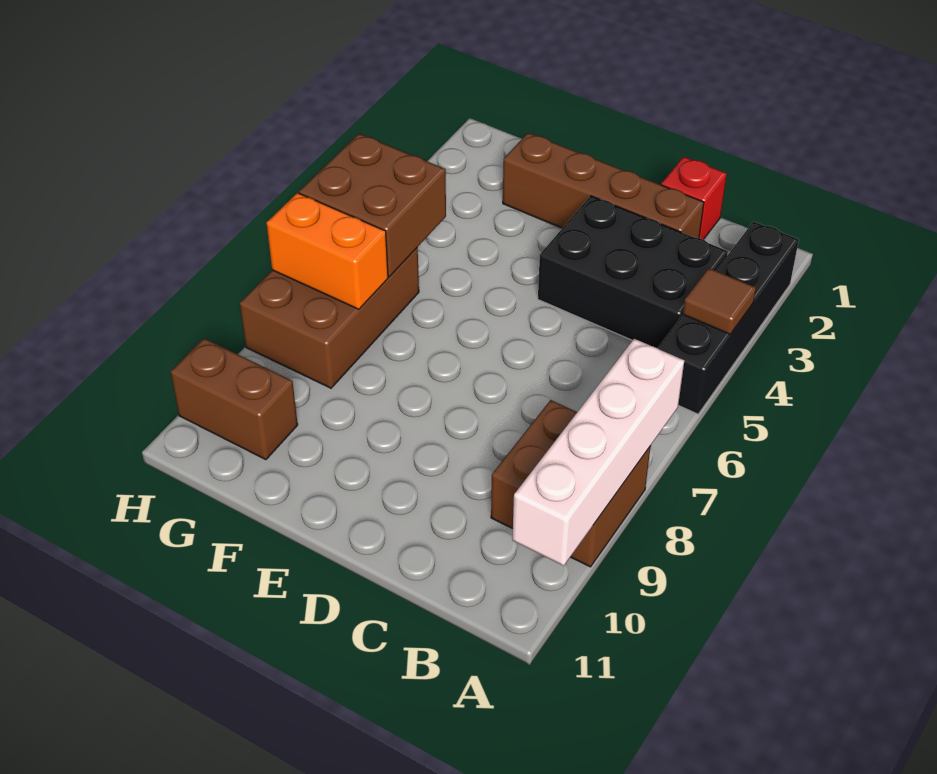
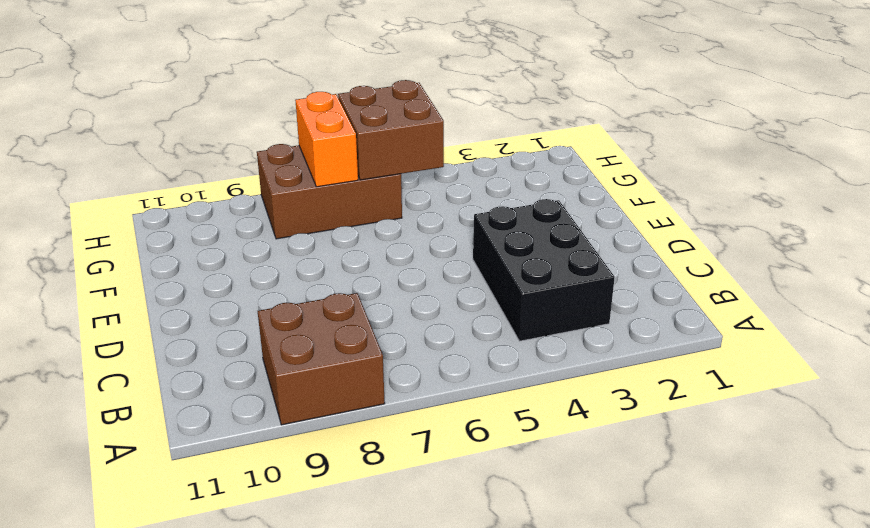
none -> black brick A2:A5 level 1
none -> red brick C1 level 1

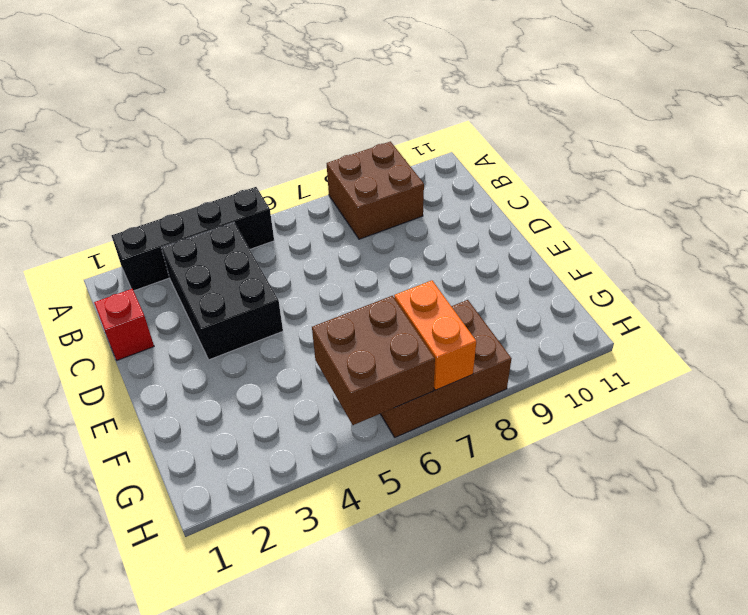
none -> brown brick C2:F2 level 1
none -> brown brick G10:H10 level 1

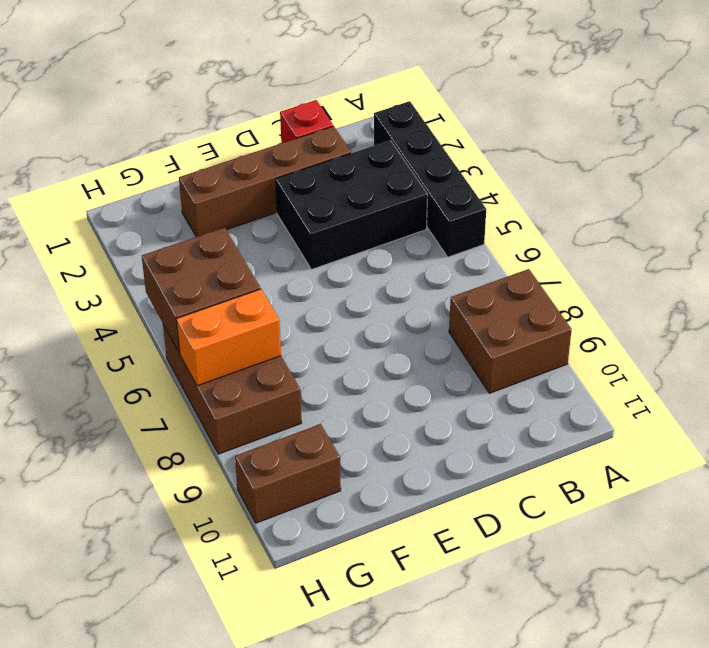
none -> brown tile A4 level 2
none -> white brick A7:A10 level 2

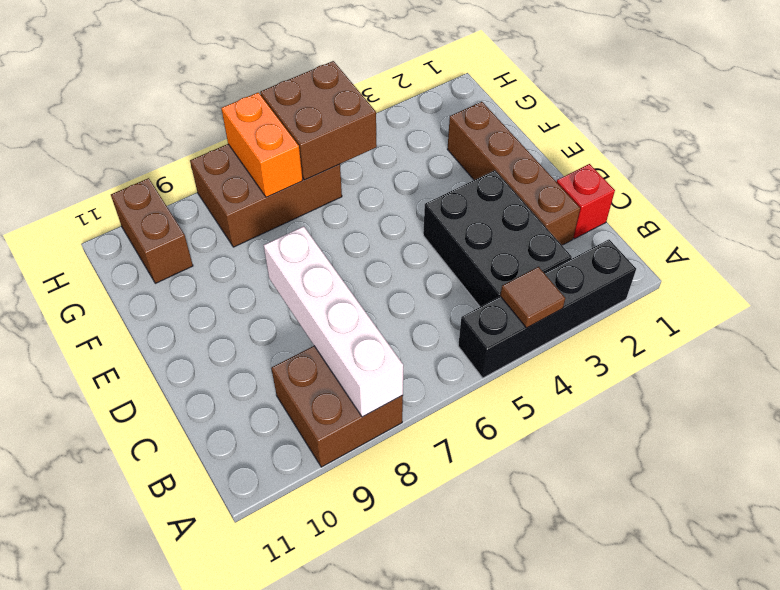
white brick A8:D8 level 2 -> white brick A7:A10 level 2

